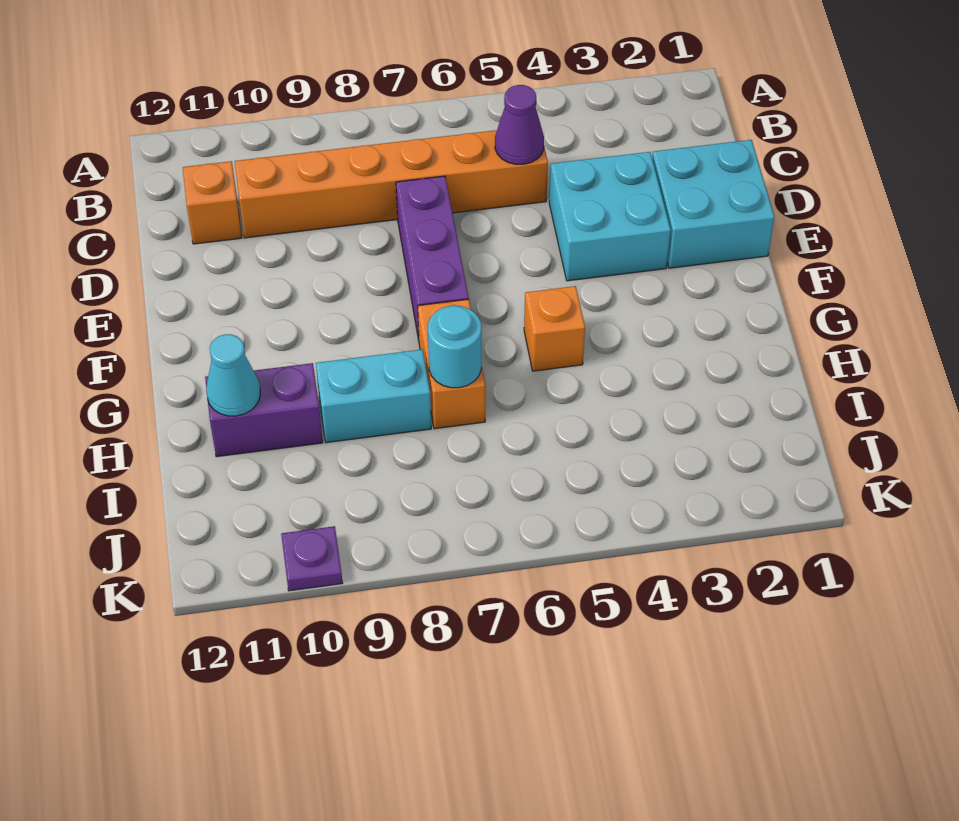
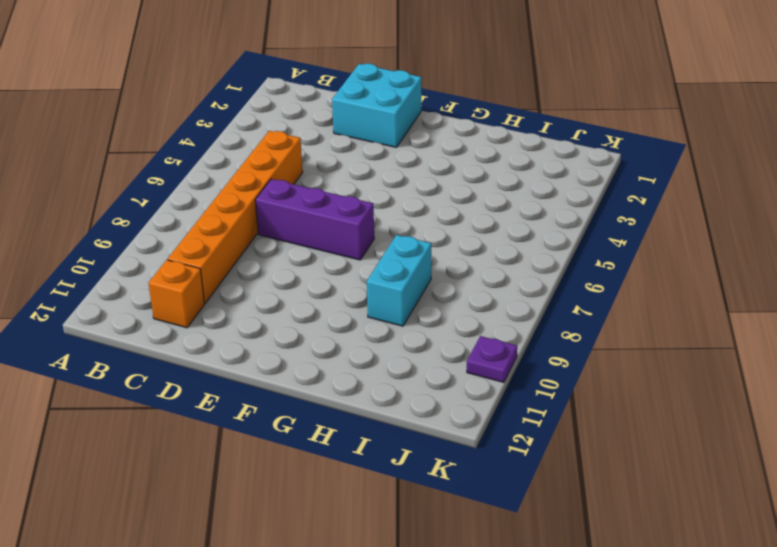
none -> cyan brick D3:E4 level 1
none -> orange brick G5 level 1
none -> orange brick G7:H7 level 1

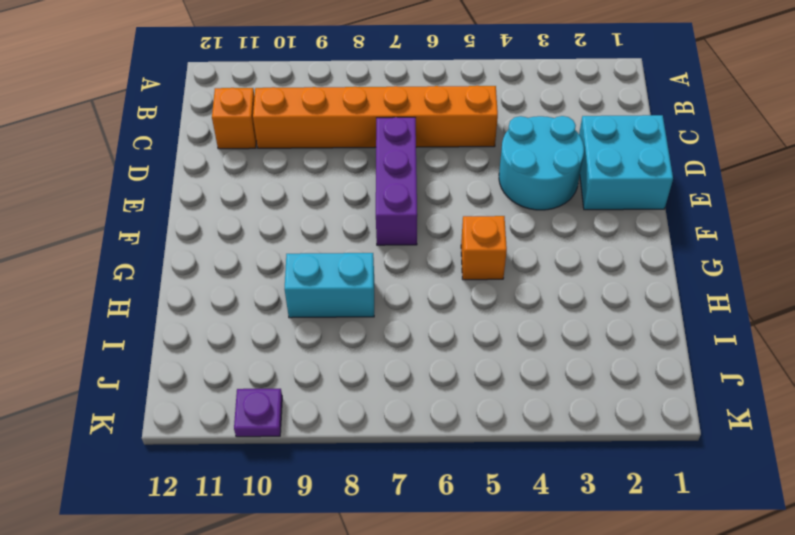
cyan round brick D3:E4 level 1 -> cyan brick D3:E4 level 1
none -> orange brick G7:H7 level 1
none -> purple brick H10:H11 level 1
none -> purple cone C5 level 2

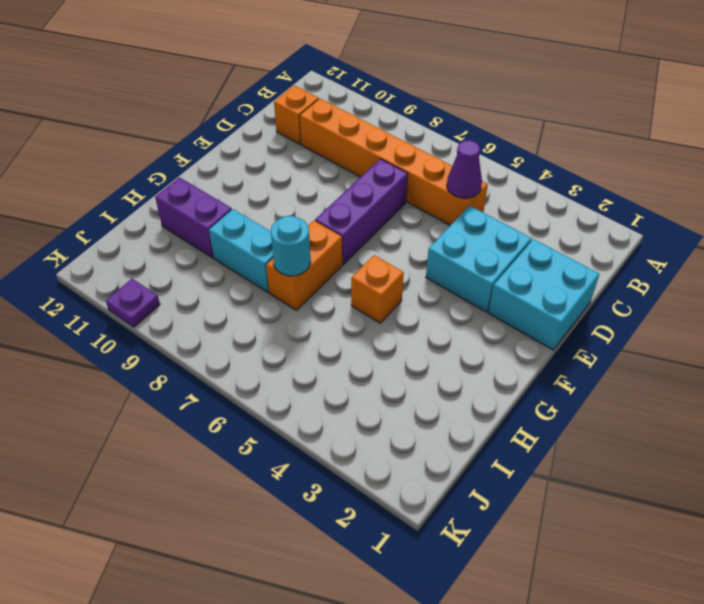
none -> cyan cone H11 level 2

